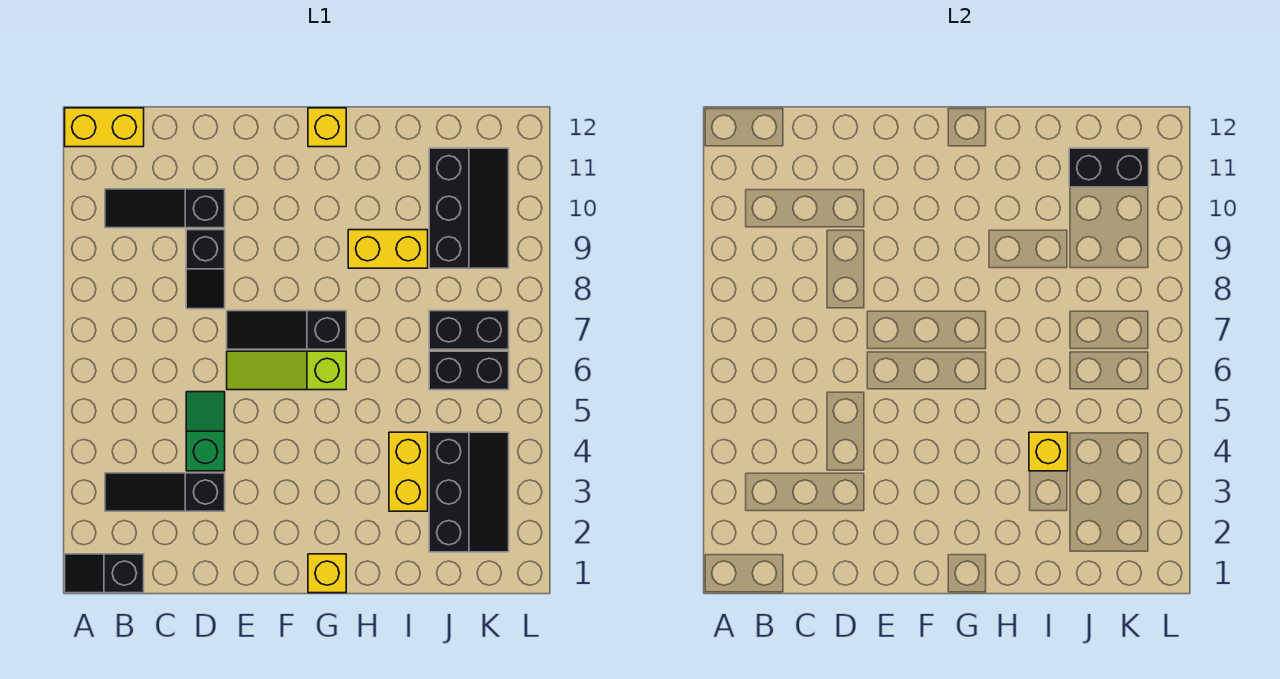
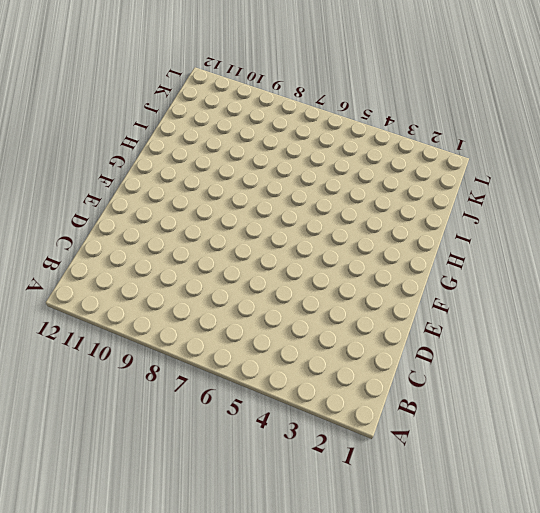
none -> black slope A1:B1 level 1 top B
none -> yellow brick A12:B12 level 1
none -> black slope B3:D3 level 1 top D

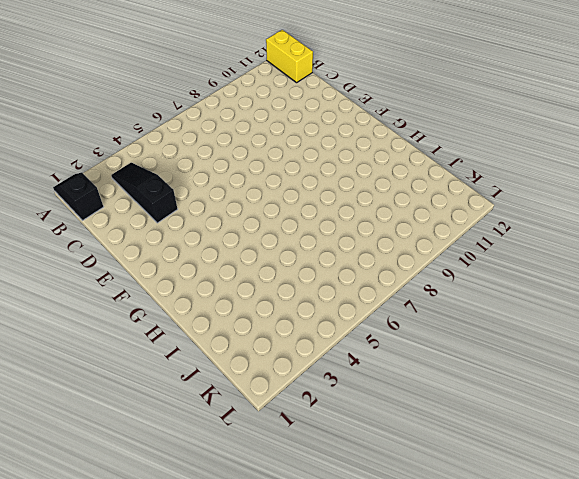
none -> black slope B10:D10 level 1 top D
none -> green slope D4:D5 level 1 top 4
none -> black slope D8:D9 level 1 top 9

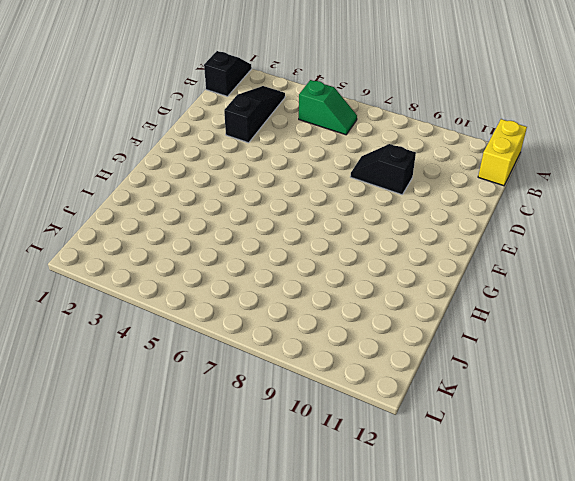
green slope B5:B6 level 1 top 5 -> green slope D4:D5 level 1 top 4
none -> black slope B10:D10 level 1 top D
none -> lime slope E6:G6 level 1 top G
none -> black slope E7:G7 level 1 top G

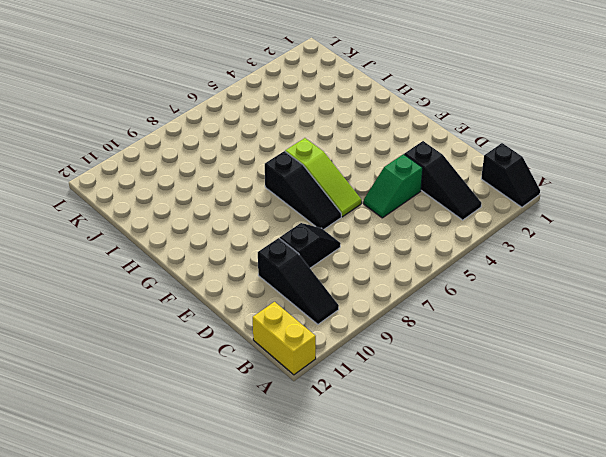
none -> yellow brick G1 level 1
none -> yellow brick G12 level 1
none -> yellow brick H9:I9 level 1

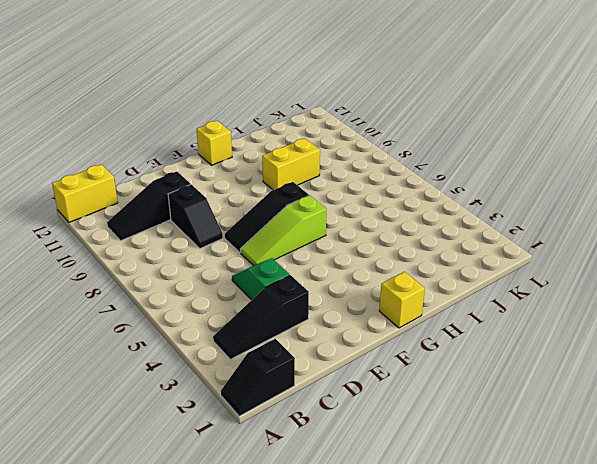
none -> yellow brick I3:I4 level 1
none -> black slope J2:K4 level 1 top J
none -> black brick J6:K6 level 1

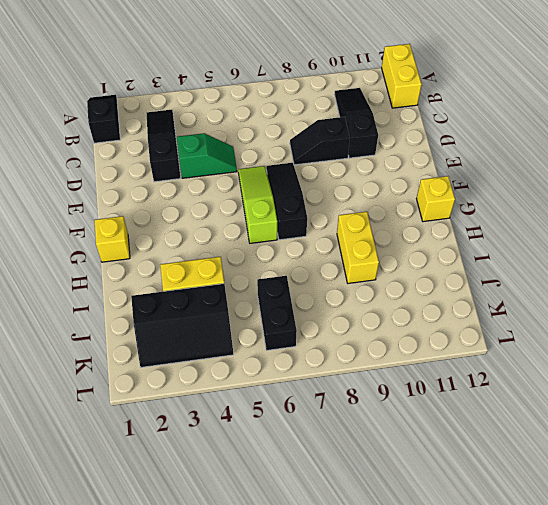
none -> black brick J7:K7 level 1
none -> black slope J9:K11 level 1 top J
none -> yellow brick I4 level 2

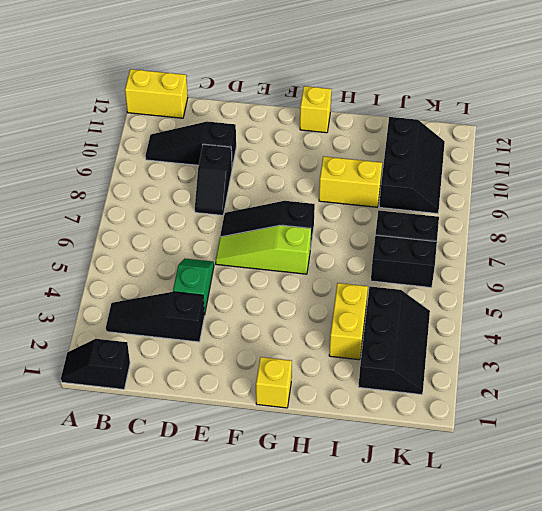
none -> yellow brick I4 level 2
none -> black brick J11:K11 level 2

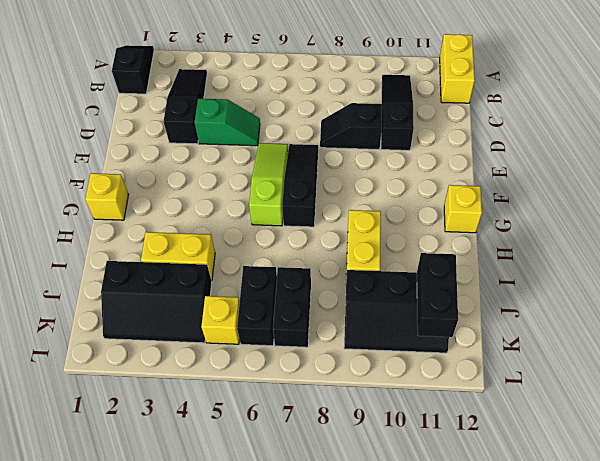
yellow brick K5 level 1 -> yellow brick I4 level 2

